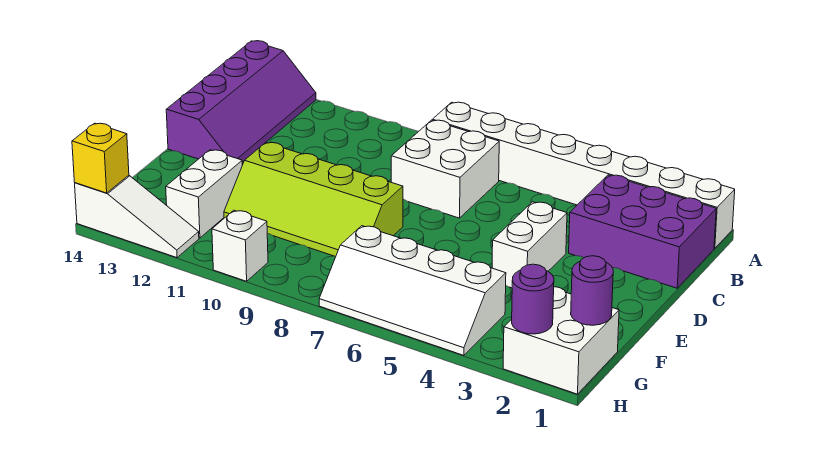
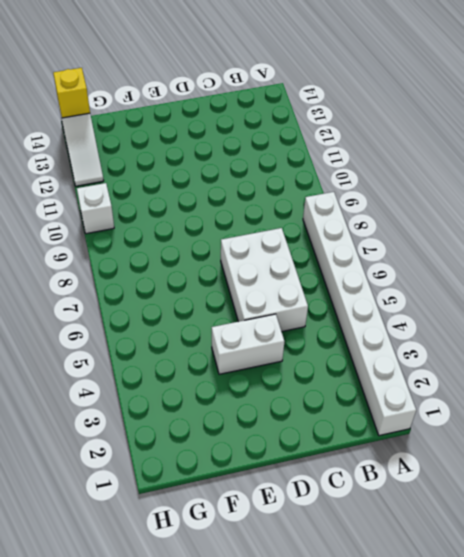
white brick C5:D7 level 1 -> white brick B7:C8 level 1
none -> purple slope A13:D14 level 1 top 14
none -> purple brick B1:C3 level 1
none -> lime slope E8:F11 level 1 top E

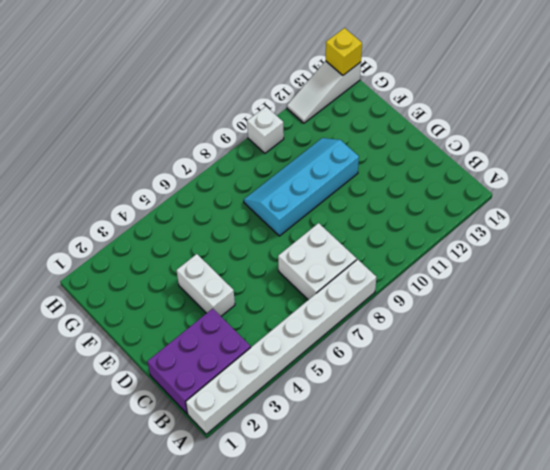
cyan slope E8:F11 level 1 top E -> lime slope E8:F11 level 1 top E
none -> purple slope A13:D14 level 1 top 14
none -> white brick F12:G12 level 1
none -> white brick G1:H2 level 1

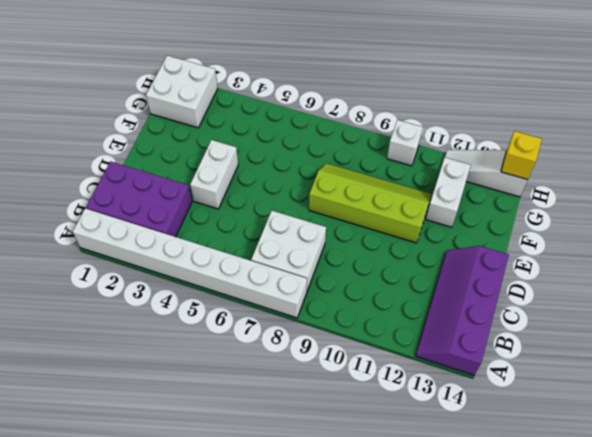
none -> white slope G4:H7 level 1 top G
none -> purple round brick G1 level 2
none -> purple round brick H2 level 2

